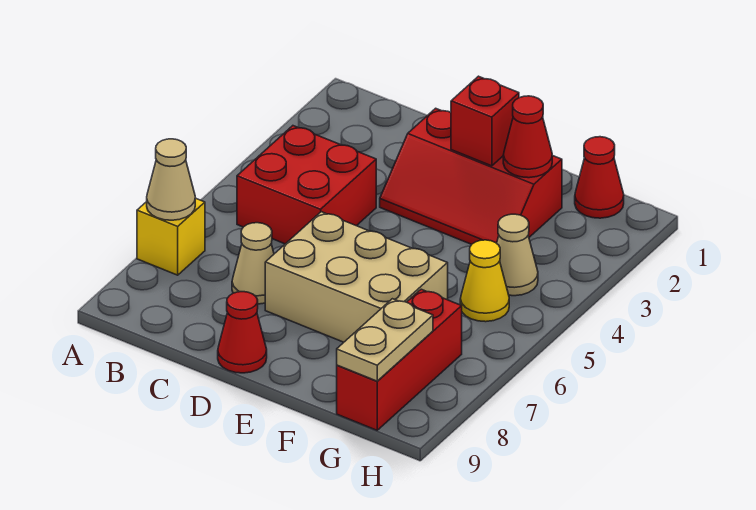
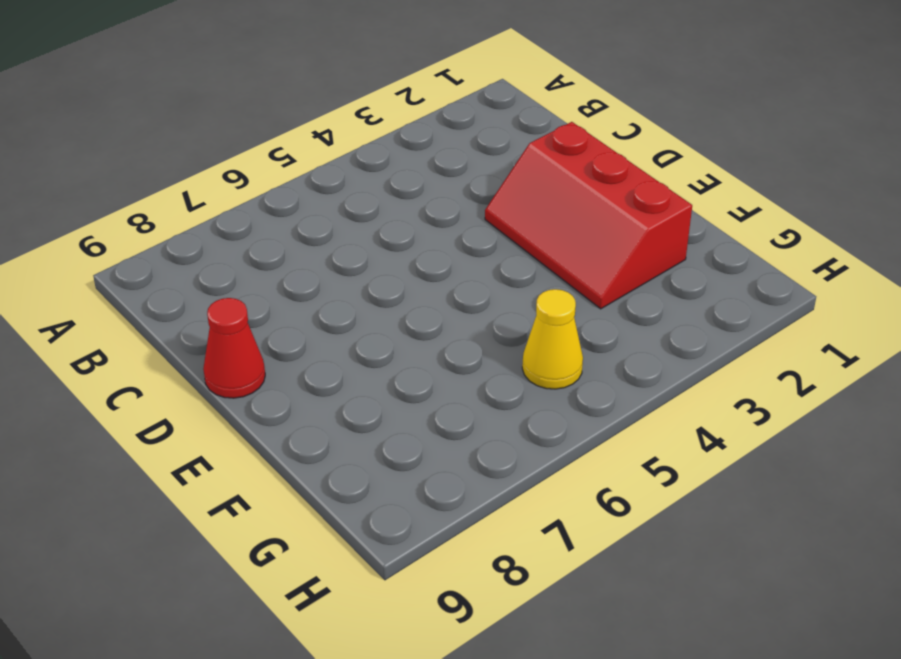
none -> yellow brick A7 level 1
none -> red brick B4:C5 level 1
none -> tan cone C7 level 1

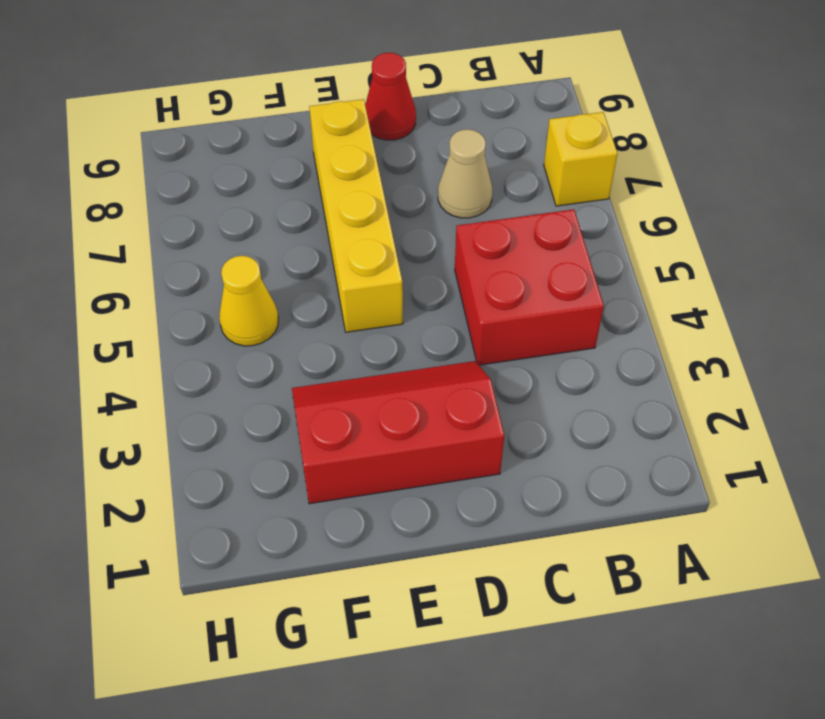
yellow brick E5:E8 level 1 -> tan brick D6:F7 level 1
none -> red cone G1 level 1
none -> tan cone G4 level 1
none -> red brick G7:G9 level 1

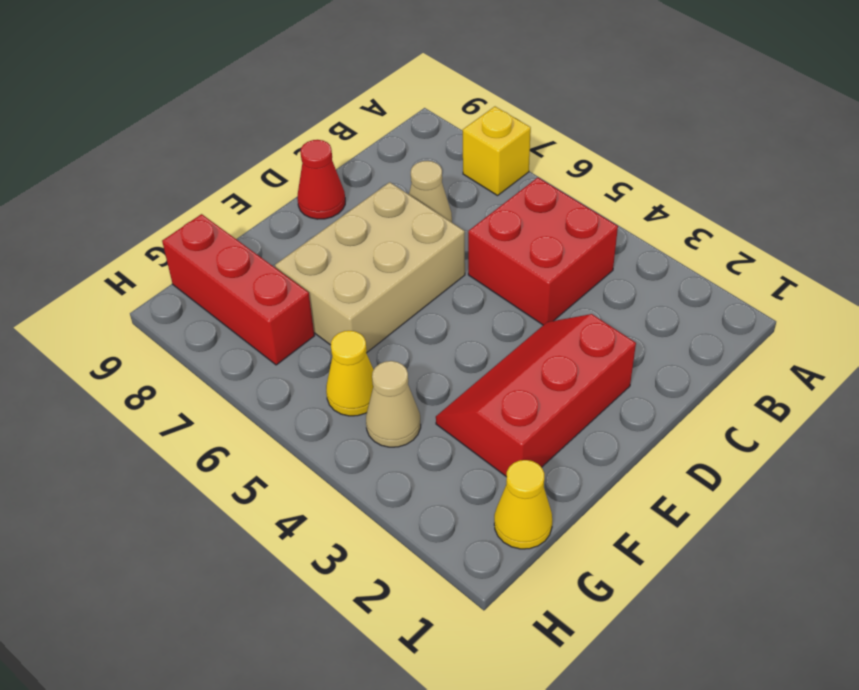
yellow cone G1 level 1 -> red cone G1 level 1
none -> tan cone A7 level 2
none -> red brick E2 level 2
none -> red cone F2 level 2

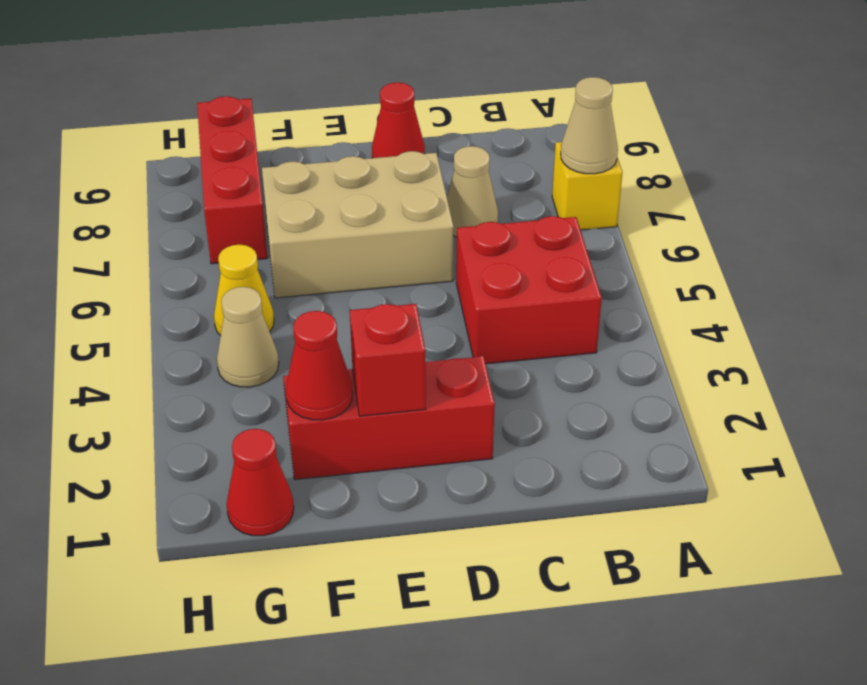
none -> tan plate G8:G9 level 2

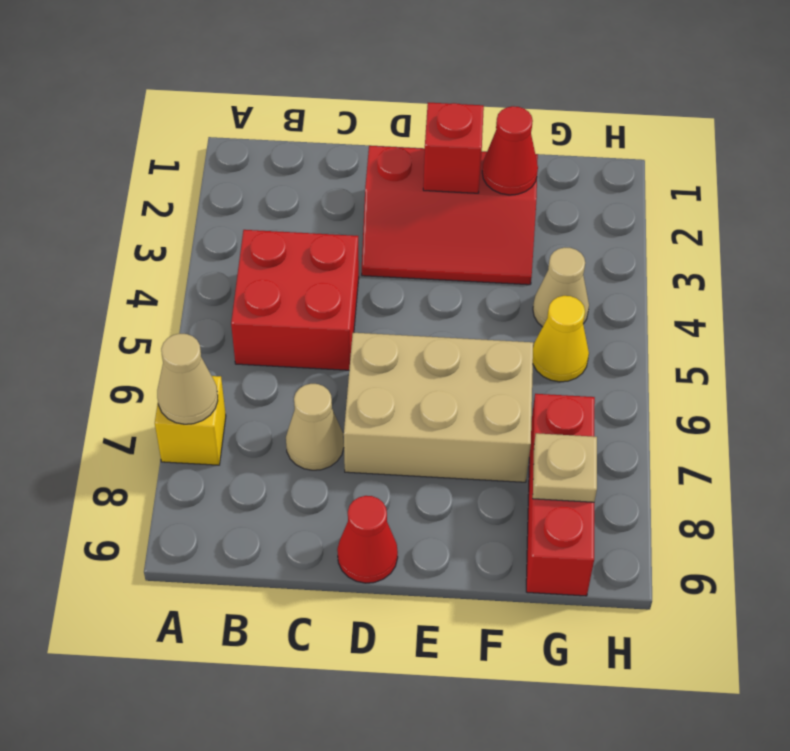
tan plate G8 level 2 -> tan plate G8:G9 level 2
none -> red cone G1 level 1

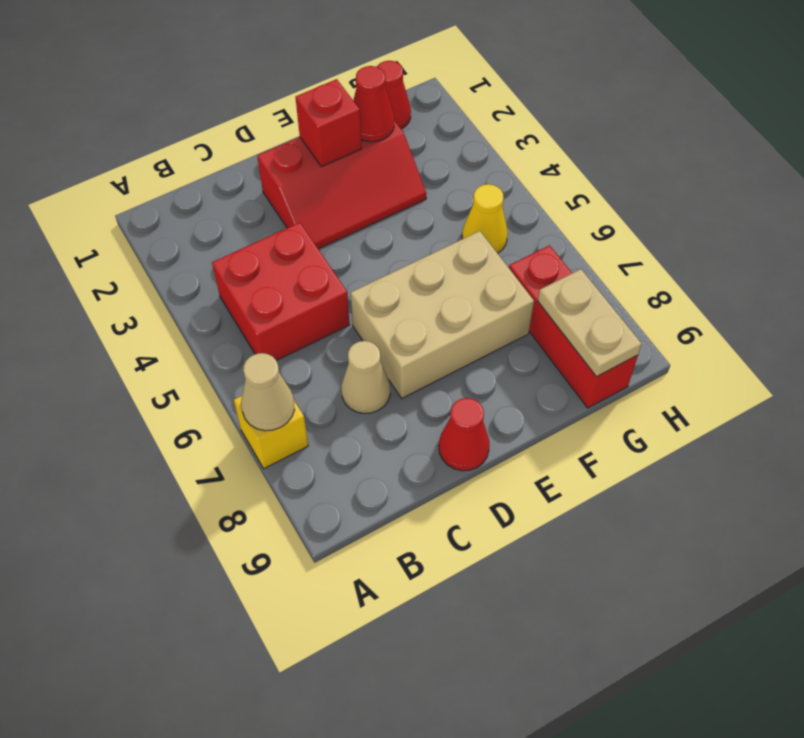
none -> tan cone G4 level 1

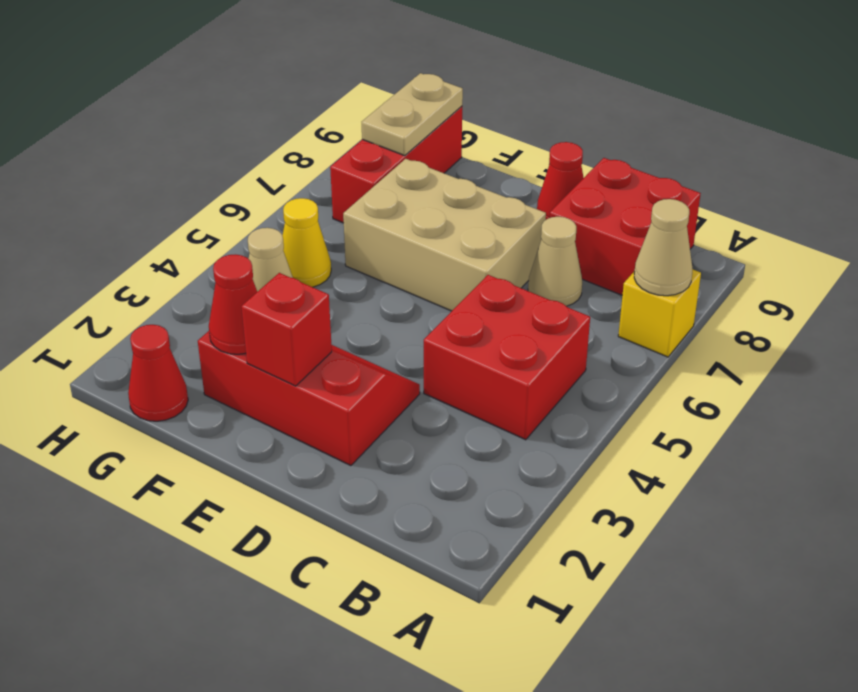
red brick B8:C9 level 1 -> none

